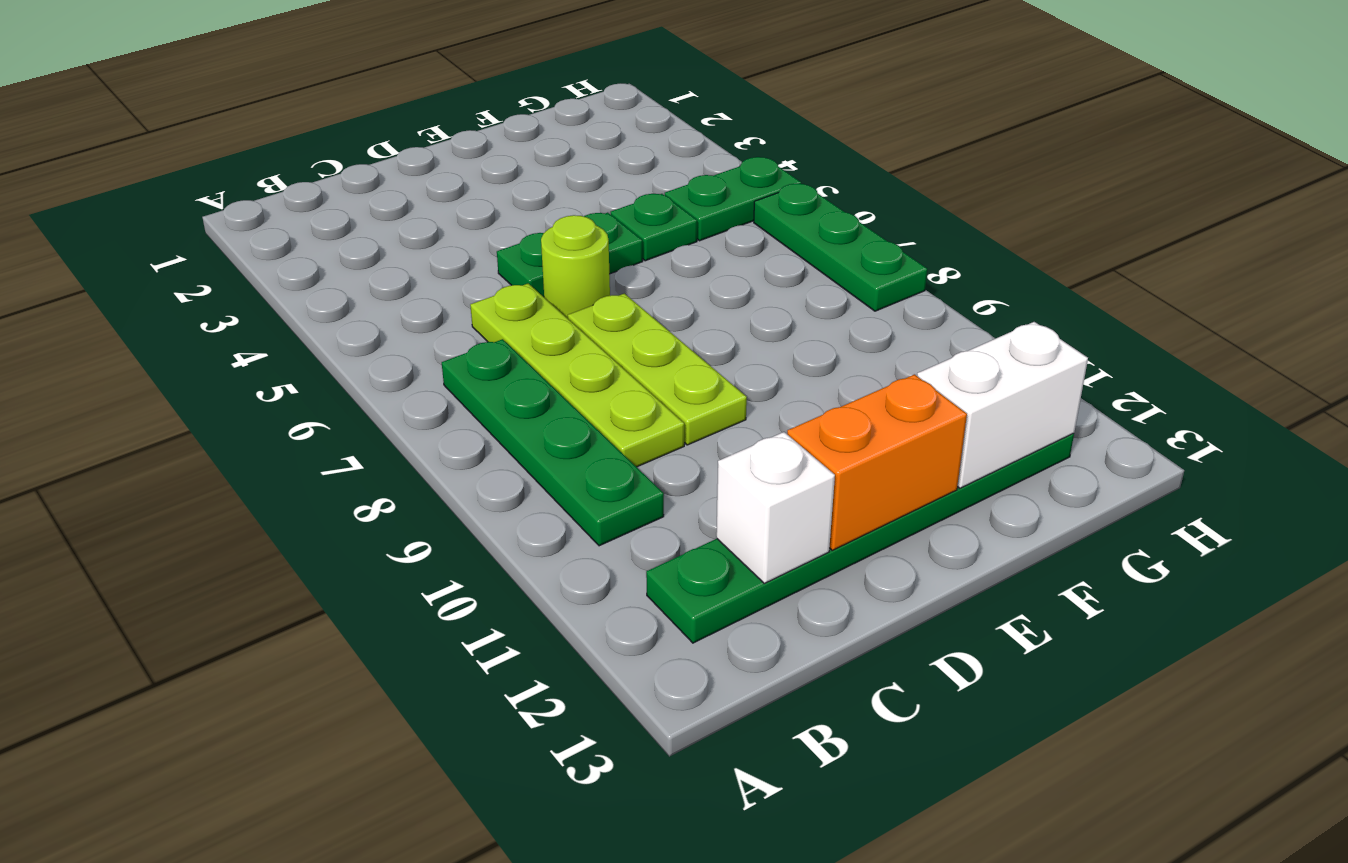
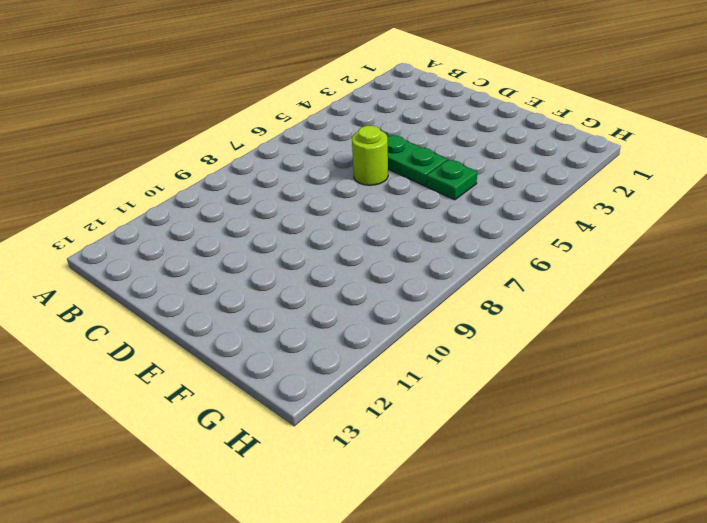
none -> green plate B7:B10 level 1
none -> green plate B12:G12 level 1
none -> lime plate C6:C9 level 1

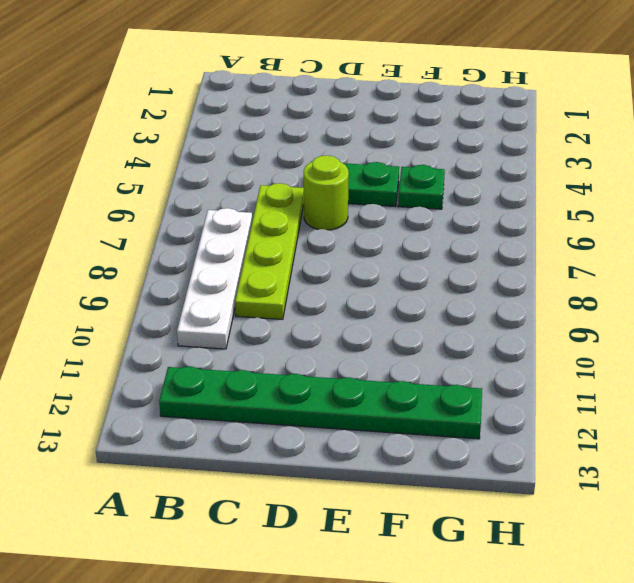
white plate B7:B10 level 1 -> green plate B7:B10 level 1
none -> lime plate D7:D9 level 1
none -> green plate G5:H5 level 1
none -> green plate H6:H8 level 1

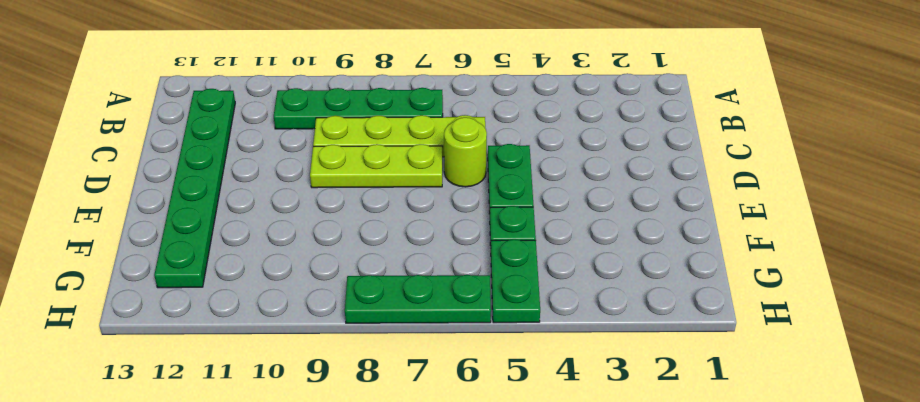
none -> white brick C12 level 2
none -> orange brick D12:E12 level 2
none -> white brick F12:G12 level 2

